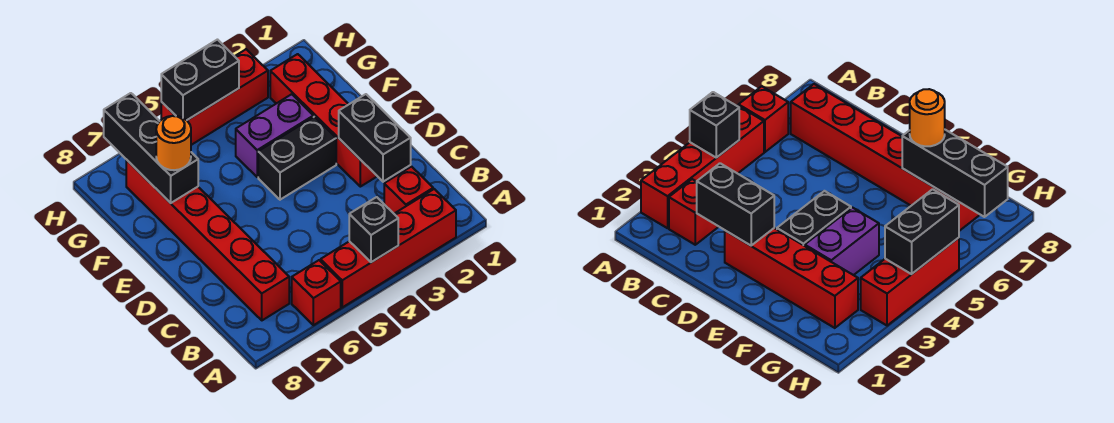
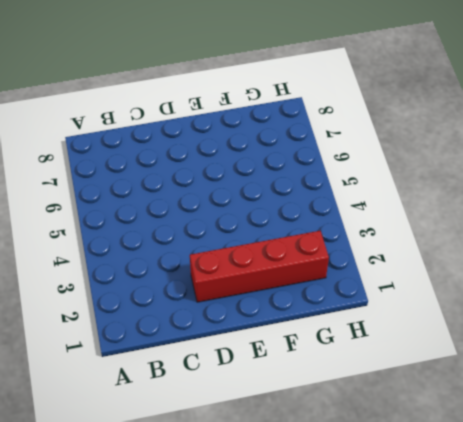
none -> red brick A2:A5 level 1
none -> red brick A6 level 1
none -> red brick B2 level 1

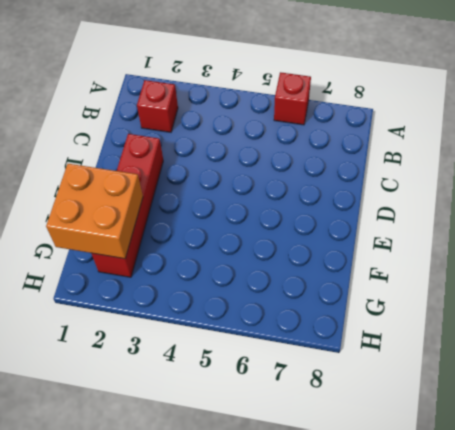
orange brick F1:G2 level 2 -> none
none -> red brick A2:A5 level 1
none -> red brick B7:G7 level 1
none -> black brick E3:E4 level 1

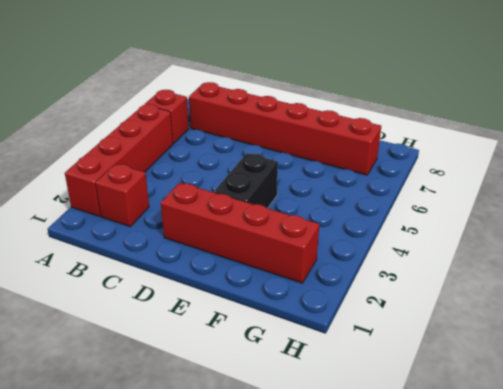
none -> purple brick F3:F4 level 1
none -> red brick H3:H5 level 1
none -> black brick A4 level 2

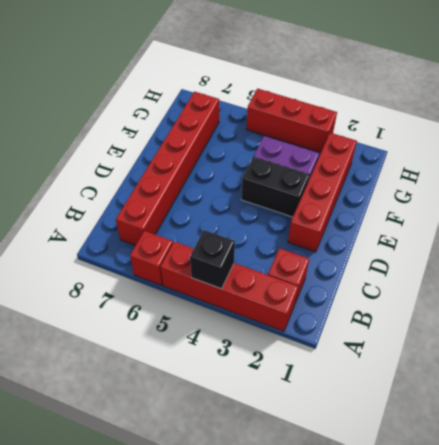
none -> black brick C2:D2 level 2
none -> black brick F7:H7 level 2
none -> black brick H4:H5 level 2

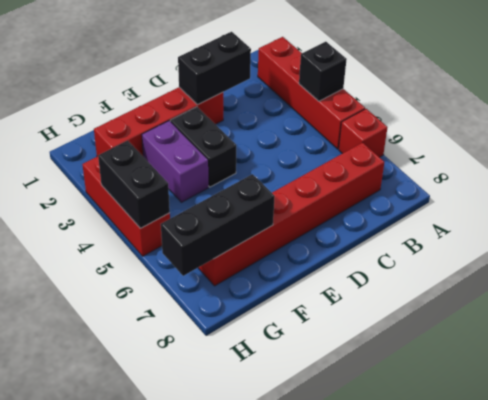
none -> red brick B2 level 1
none -> orange round brick F7 level 3

